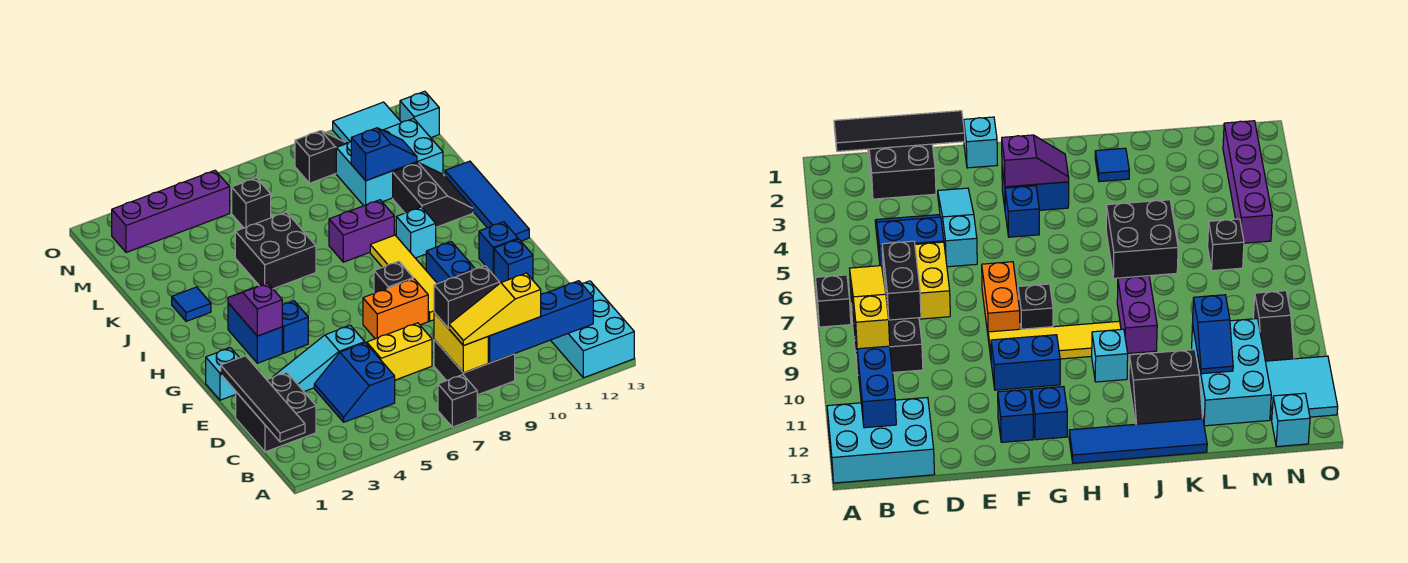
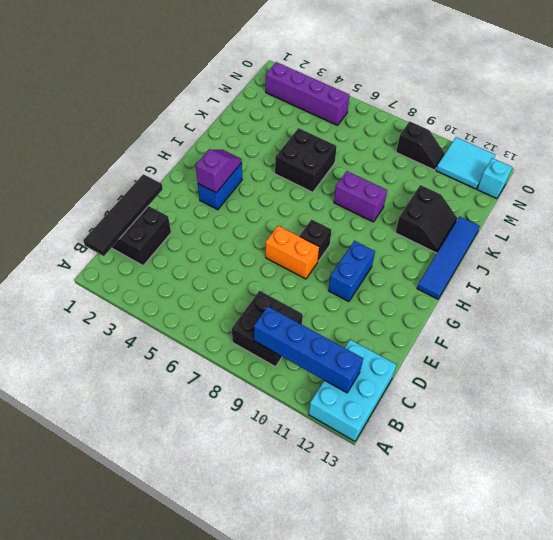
none -> black brick A7 level 1
none -> blue slope C4:D5 level 1 top 5
none -> yellow brick D6:D7 level 1
none -> cyan slope E3:E5 level 1 top 5

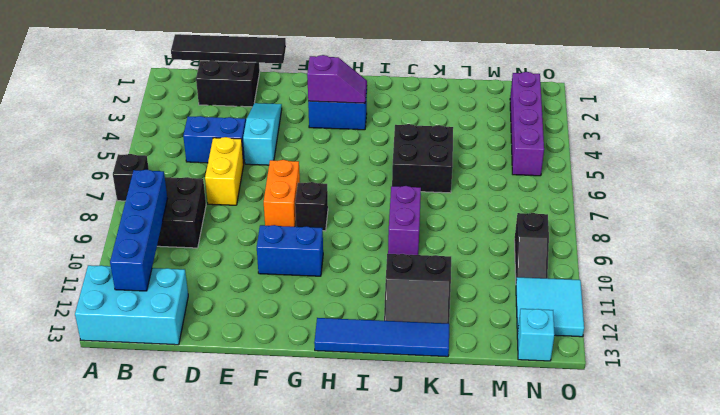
none -> cyan brick F1 level 1
none -> yellow tile F9:I9 level 1
none -> blue brick F12 level 1
none -> blue brick G4 level 1

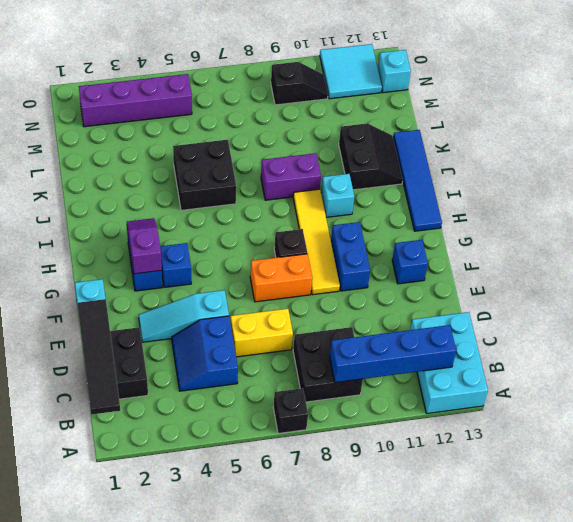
none -> blue brick G12 level 1
none -> blue tile J2 level 1
none -> cyan brick L10:M12 level 1
none -> black brick M6 level 1

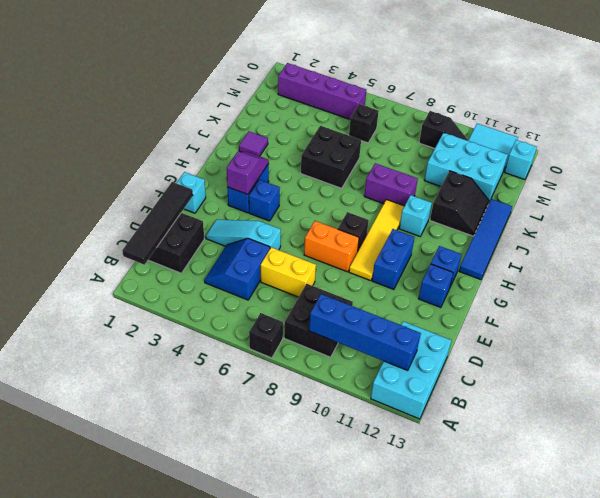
purple tile J2 level 1 -> blue tile J2 level 1
none -> yellow brick B8:C8 level 2
none -> blue slope L10:L11 level 2 top 10
none -> yellow slope B8:B10 level 3 top 10
none -> black brick C8:C9 level 3

